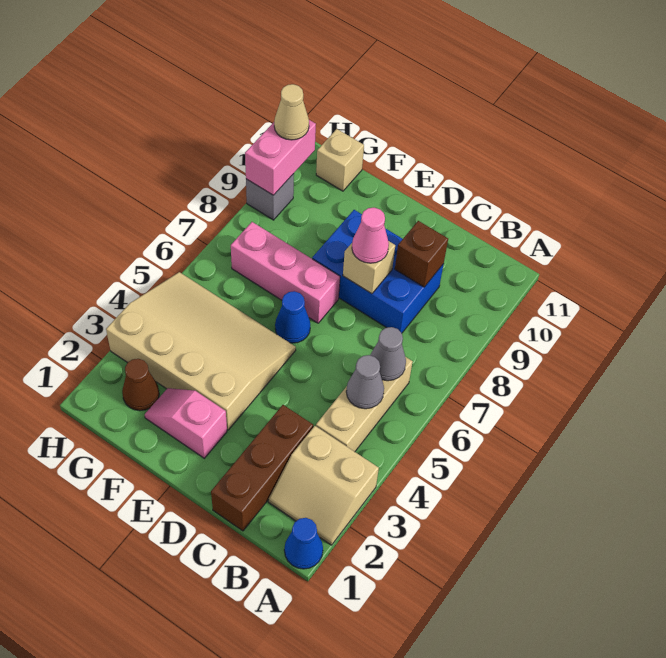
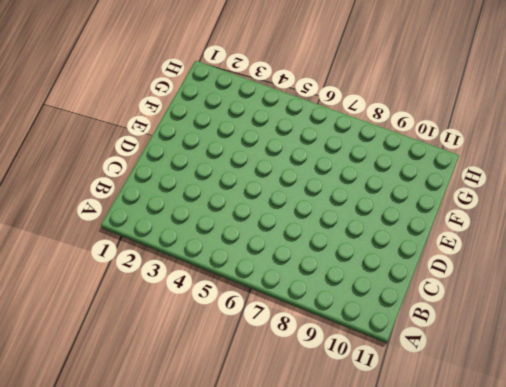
none -> blue cone A1 level 1
none -> tan slope A2:B3 level 1 top 3
none -> tan brick B4:B6 level 1

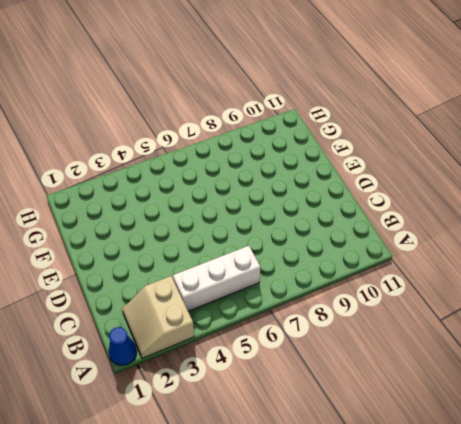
white brick B4:B6 level 1 -> tan brick B4:B6 level 1
none -> brown brick C1:C3 level 1
none -> blue brick C8:E9 level 1
none -> pink slope E2:F2 level 1 top E

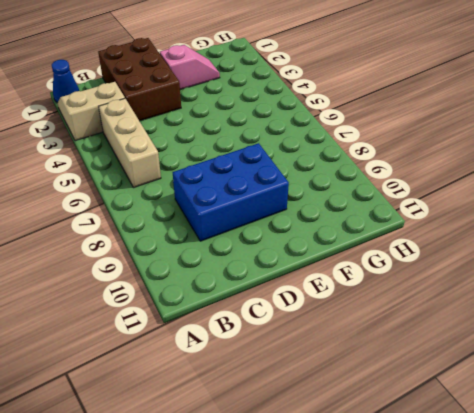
brown brick C1:D3 level 1 -> brown brick C1:C3 level 1
none -> tan slope E3:H5 level 1 top 3
none -> blue cone E6 level 1
none -> pink brick E7:G7 level 1

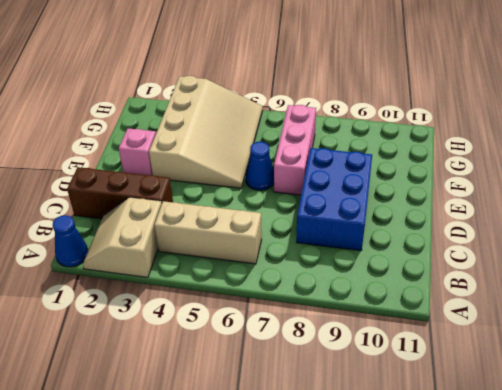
none -> brown cone G2 level 1
none -> tan brick G11 level 1
none -> grey brick H9 level 1

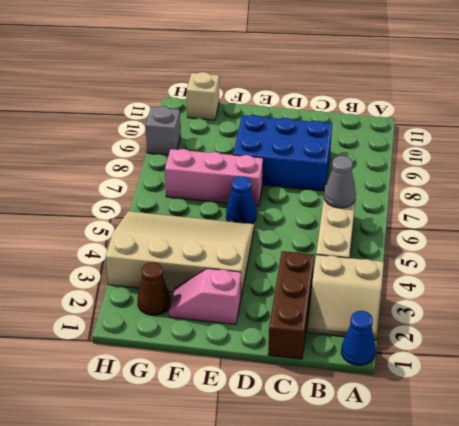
none -> grey cone B5 level 2
none -> brown brick C9 level 2
none -> tan brick D8 level 2

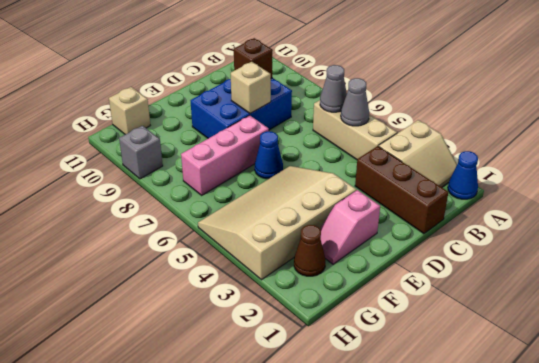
none -> pink brick H9:H10 level 2
none -> pink cone D8 level 3
none -> tan cone H10 level 3

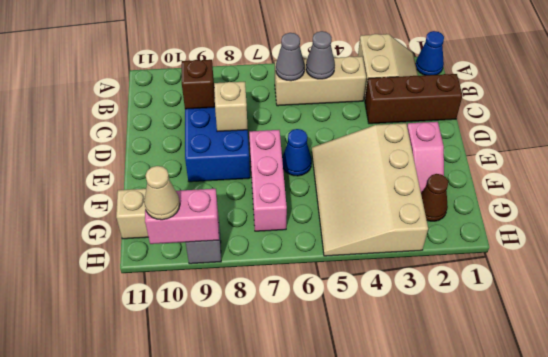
none -> pink cone D8 level 3

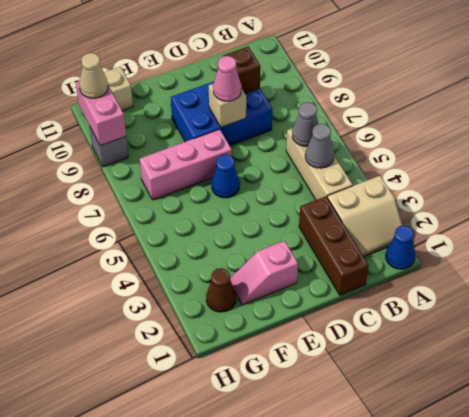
none -> tan slope E3:H5 level 1 top 3

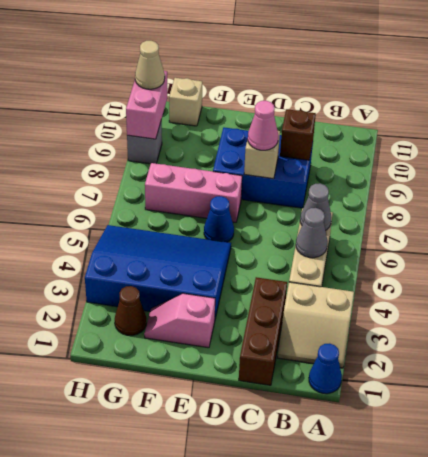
blue slope E3:H5 level 1 top 3 -> tan slope E3:H5 level 1 top 3

